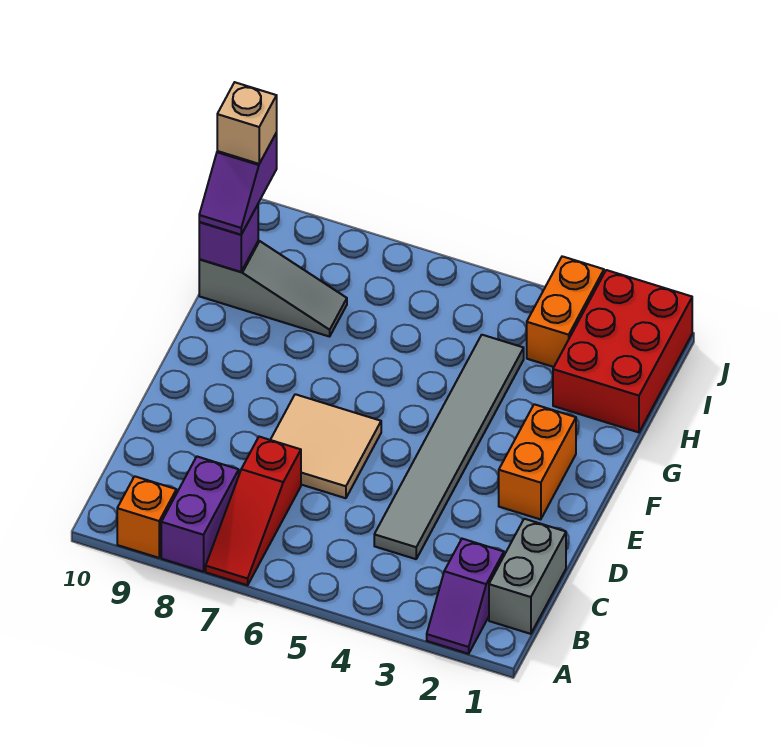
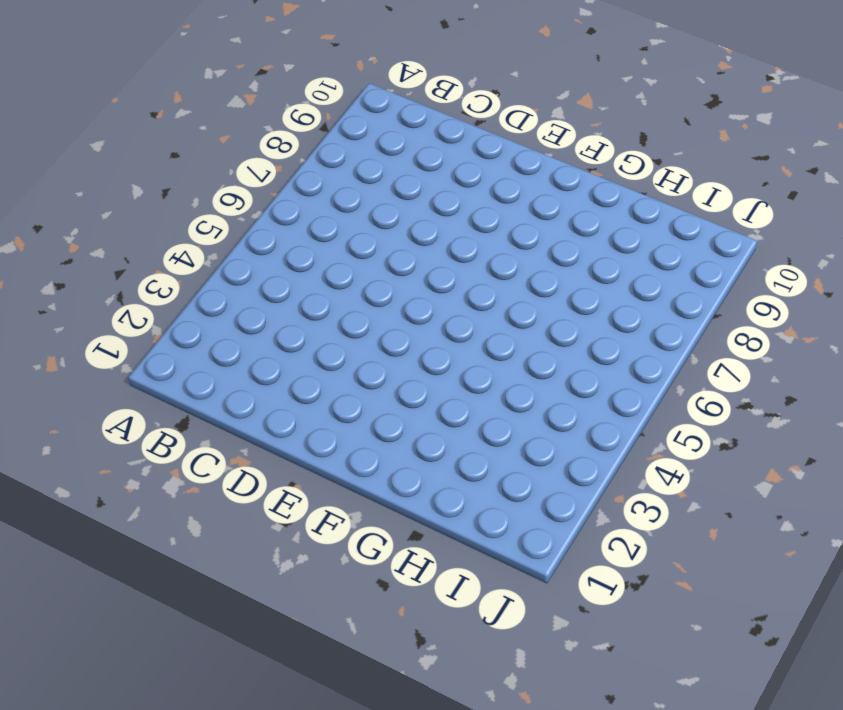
none -> purple slope A2:B2 level 1 top B
none -> red slope A7:C7 level 1 top C
none -> purple brick A8:B8 level 1

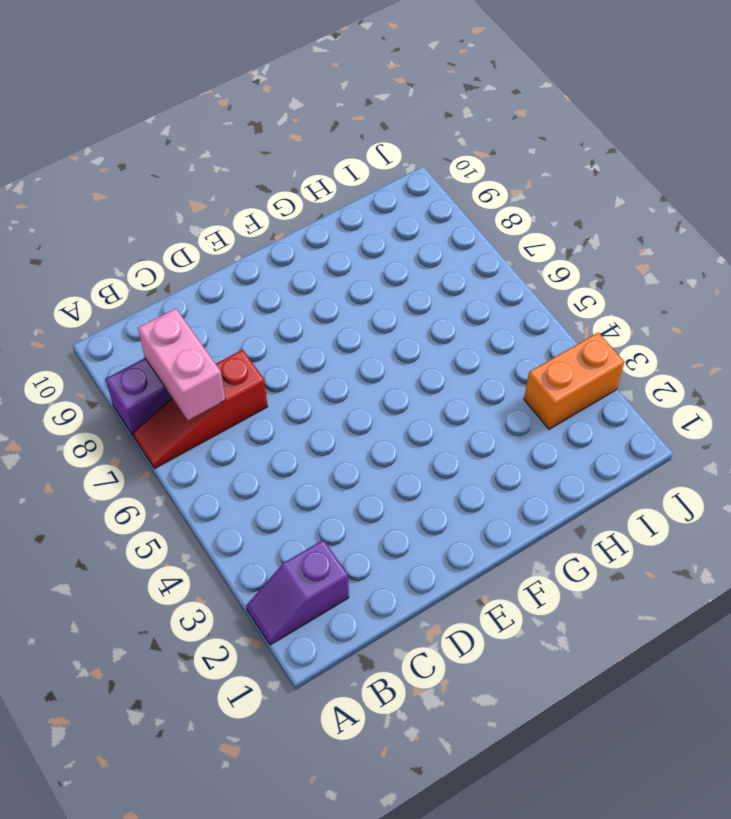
pink brick B7:B8 level 2 -> none
none -> orange brick A9 level 1
none -> grey brick B1:C1 level 1
none -> grey tile C4:H4 level 1

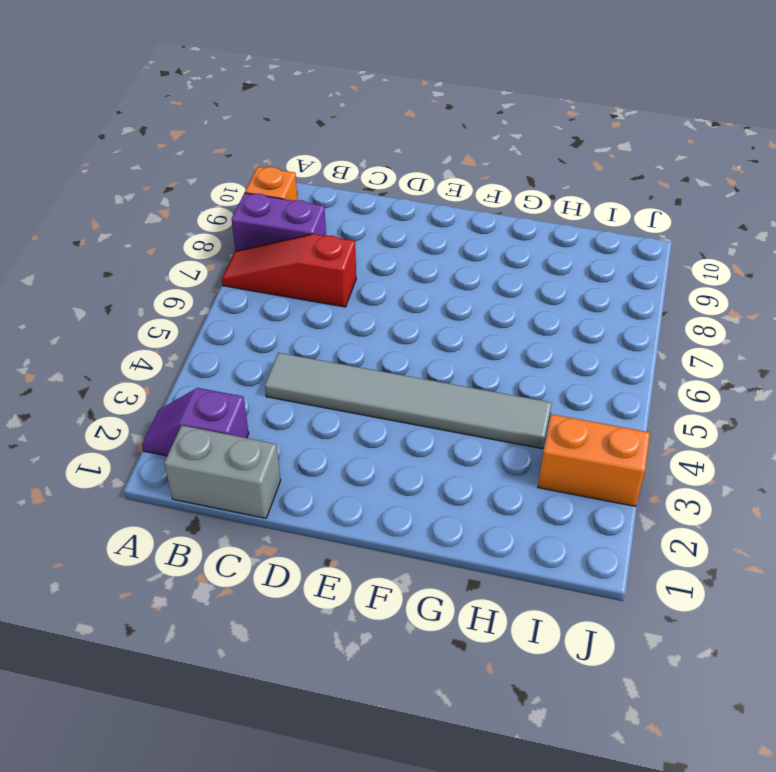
none -> tan tile D6:E7 level 1
none -> orange brick E2:F2 level 1
none -> red brick H1:J2 level 1

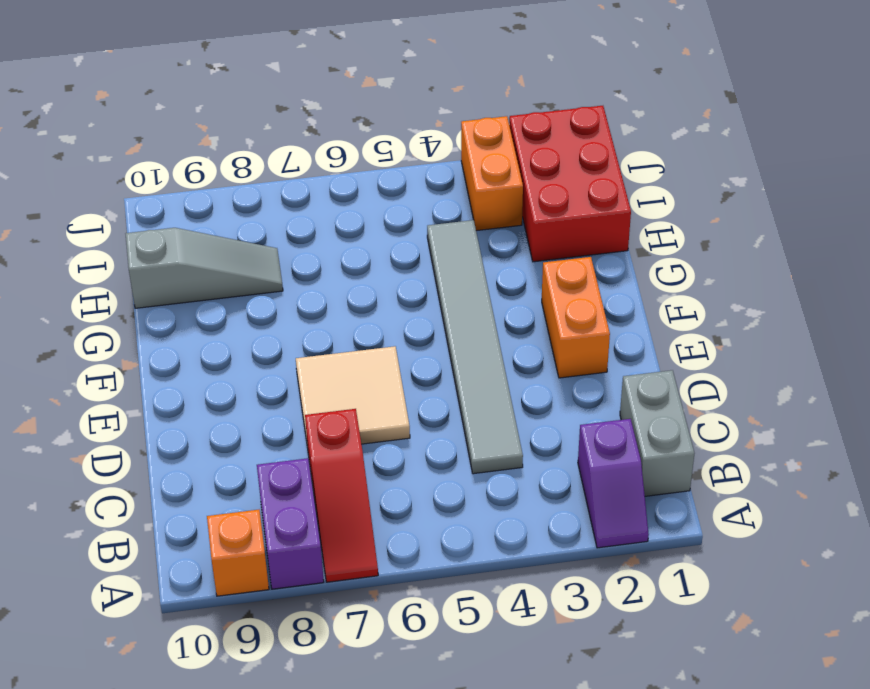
none -> purple brick H10 level 2
none -> purple slope H10:I10 level 3 top I
none -> tan brick I10 level 4

